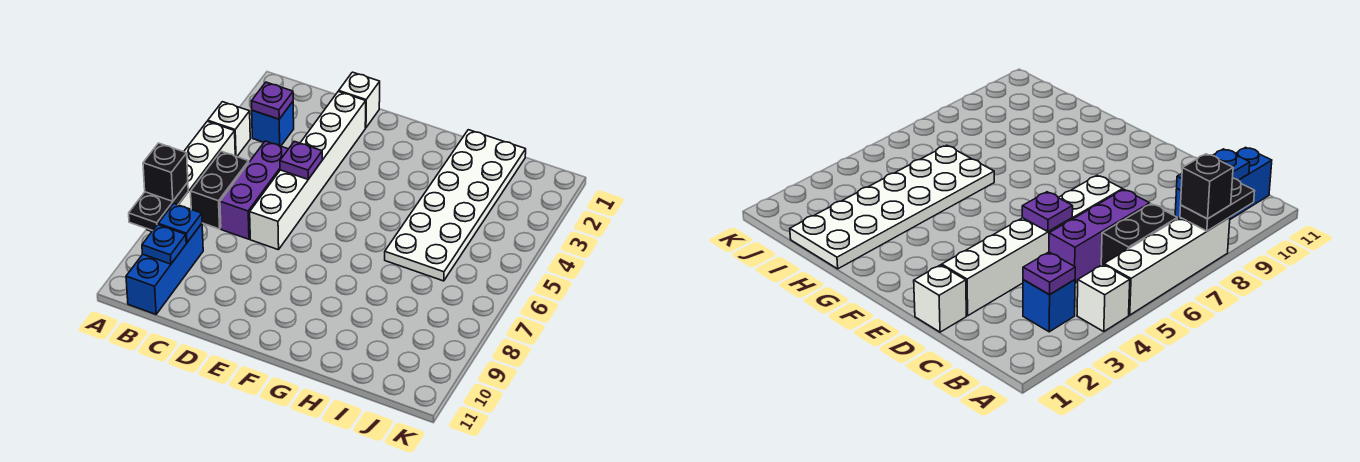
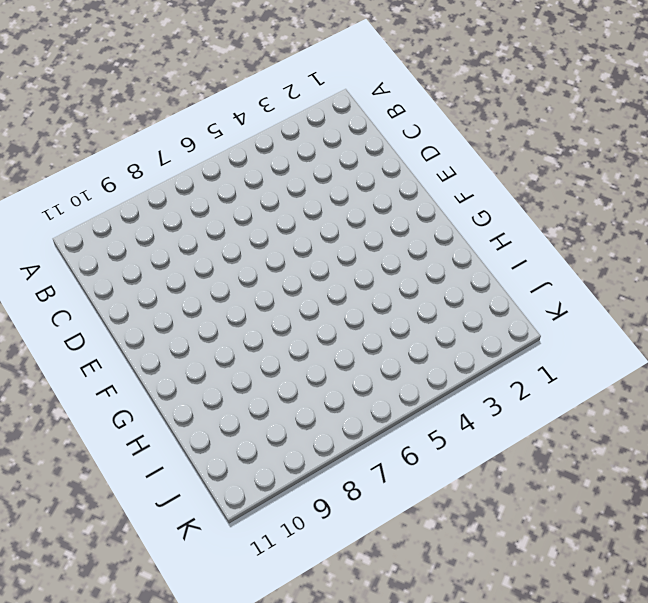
none -> white brick A4 level 1
none -> white brick A5:A8 level 1
none -> blue brick B3 level 1

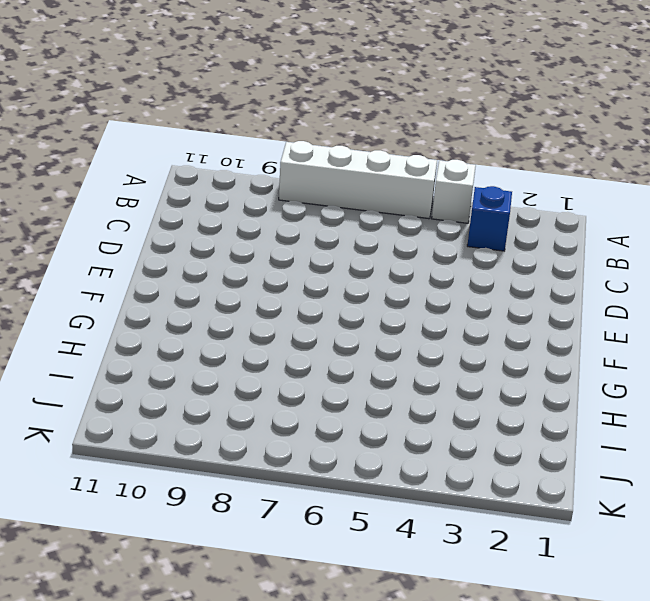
none -> black brick B6:B7 level 1
none -> blue brick B9:B11 level 1
none -> purple brick C5:C7 level 1

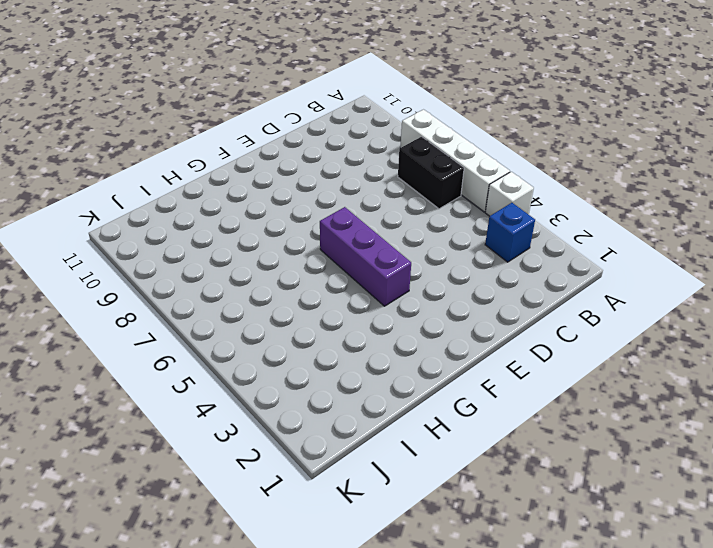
purple brick F4:F6 level 1 -> purple brick C5:C7 level 1
none -> blue brick B9:B11 level 1
none -> white brick D1 level 1
none -> white brick D2:D7 level 1

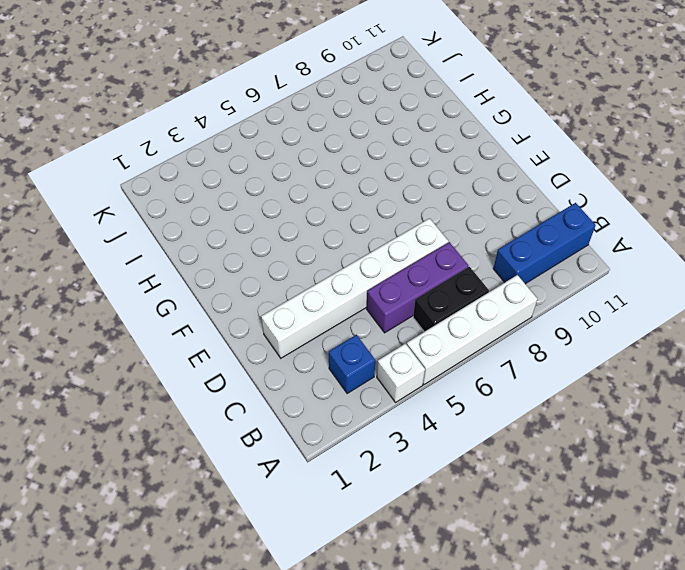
none -> white brick D1 level 1
none -> white plate H1:I6 level 1
none -> black plate A8:A9 level 2

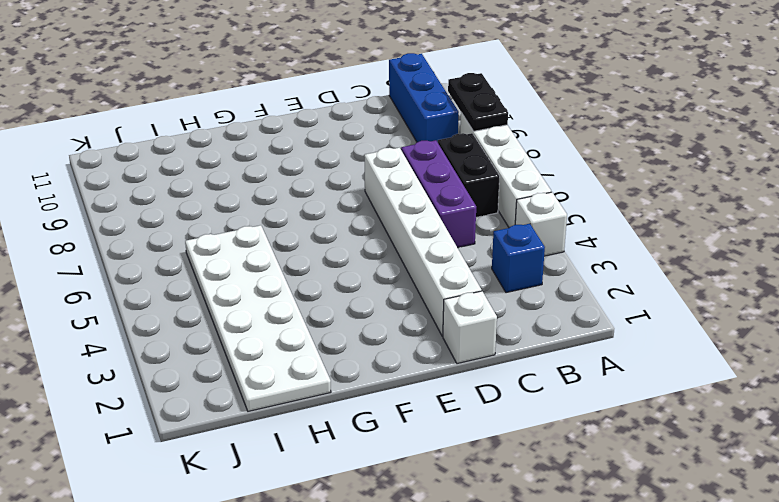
none -> purple plate B3 level 2
none -> blue plate B9 level 2
none -> blue plate B10 level 2

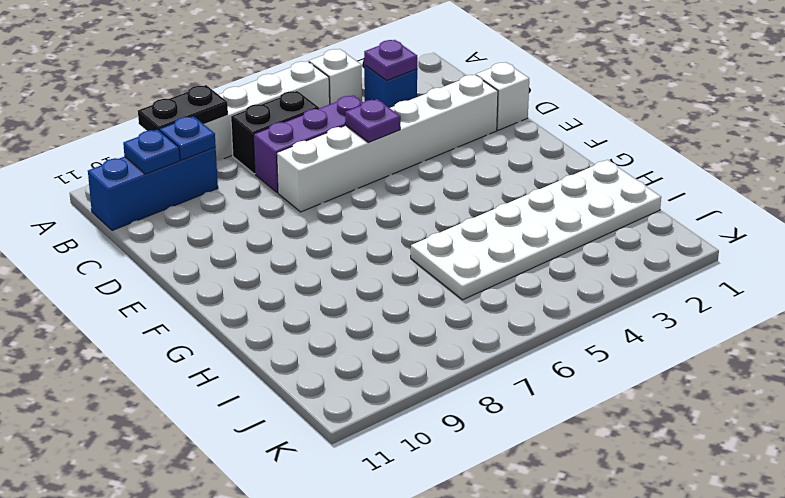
none -> black brick A8 level 3

